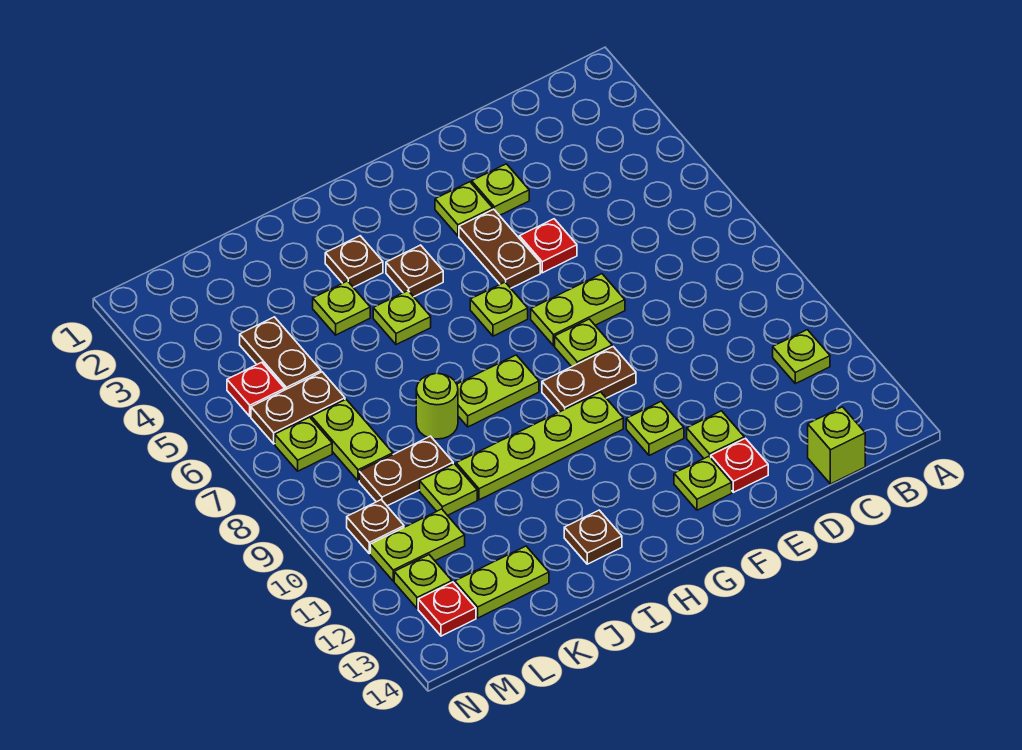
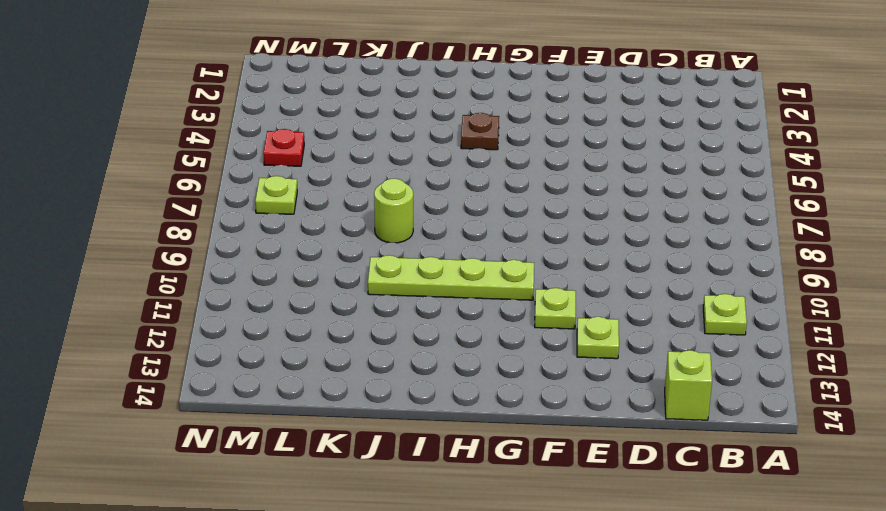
none -> lime plate E3 level 1
none -> red plate E5 level 1
none -> lime plate E7:F7 level 1
none -> red plate E13 level 1

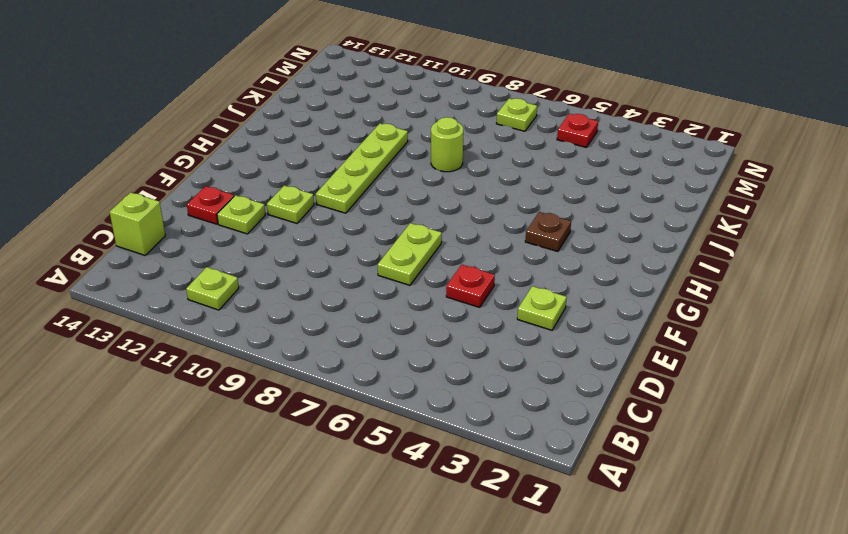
none -> lime plate F3 level 1
none -> brown plate F4:F5 level 1
none -> lime plate F8 level 1
none -> brown plate F9:G9 level 1

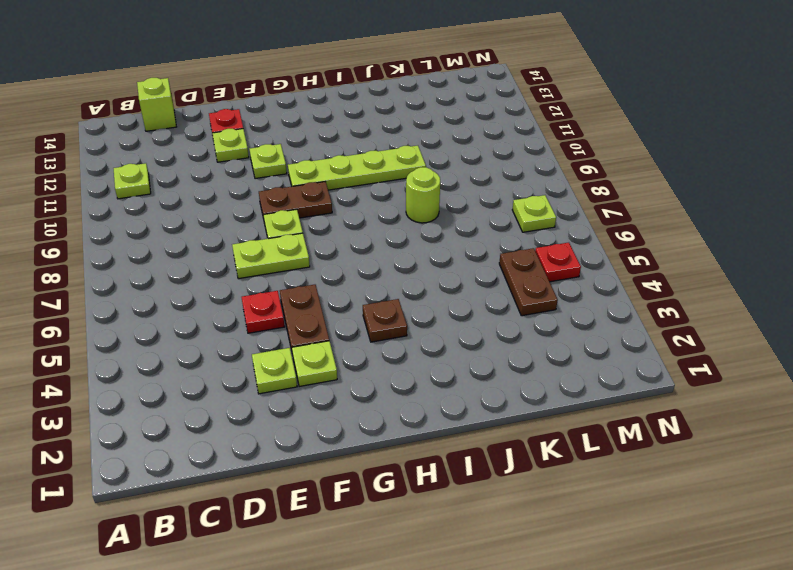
none -> lime plate F13 level 1
none -> lime plate G6 level 1
none -> lime plate H8:I8 level 1
none -> brown plate I3 level 1

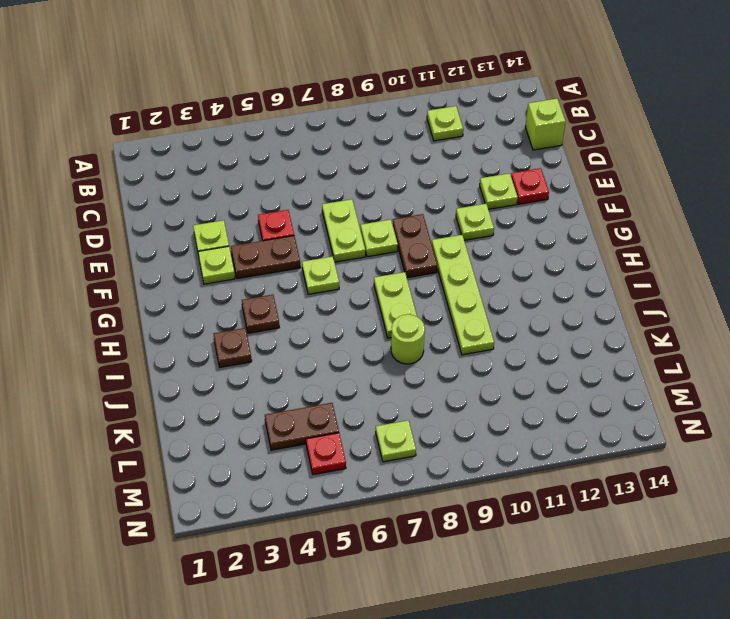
none -> lime plate F13 level 1
none -> lime plate I5 level 1
none -> brown plate I13 level 1
none -> lime plate J4 level 1

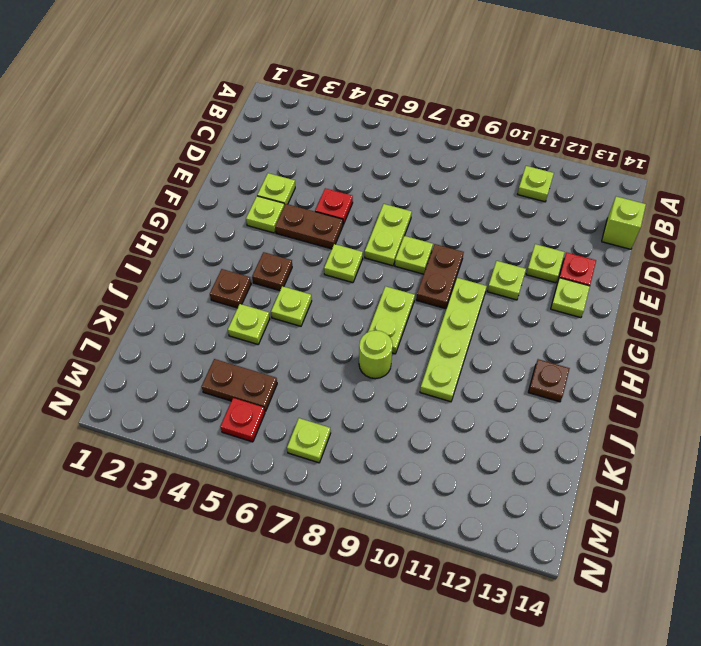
none -> brown plate K9:L9 level 1
none -> lime plate K10 level 1
none -> lime plate K13:L13 level 1
none -> brown plate L6:M6 level 1

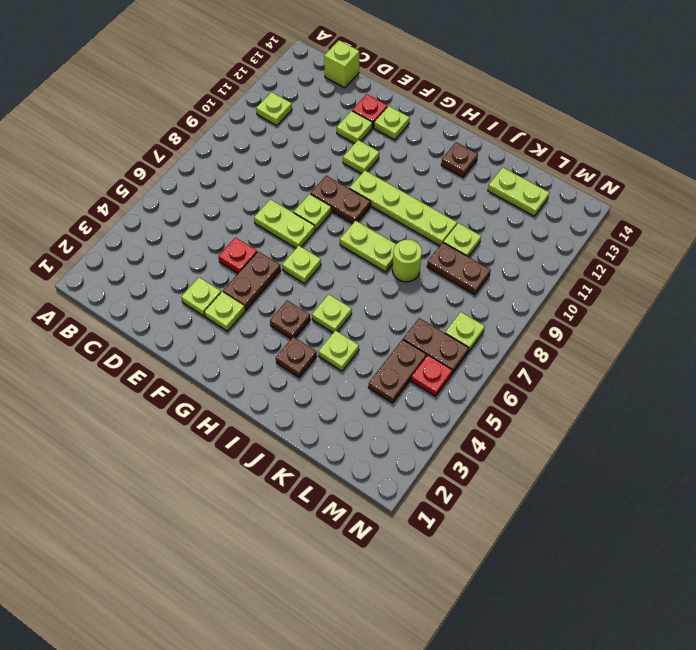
none -> lime plate L7:L8 level 1
none -> lime plate L11:M11 level 1
none -> brown plate M10 level 1
none -> lime plate M12 level 1

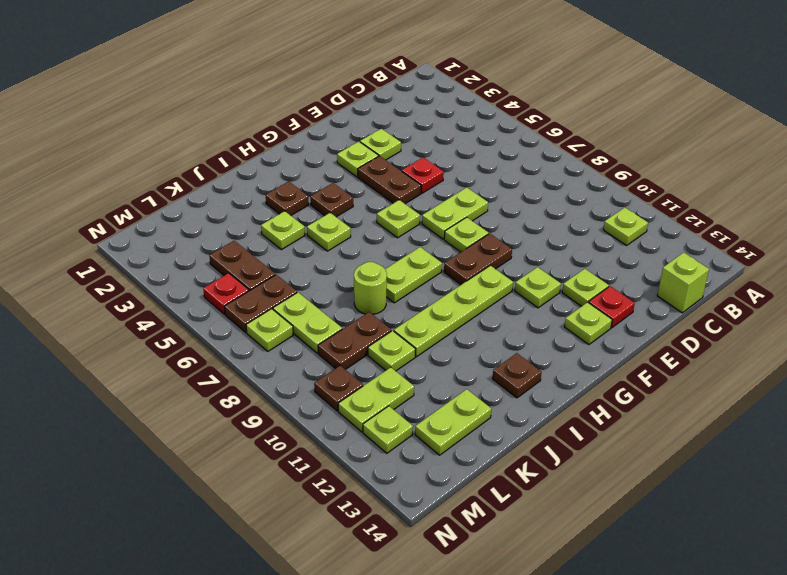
none -> red plate M13 level 1

